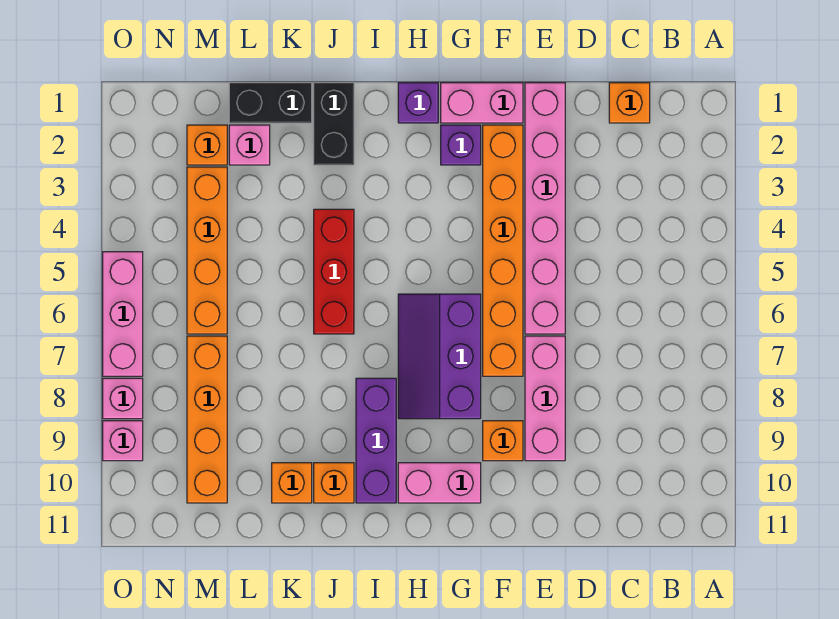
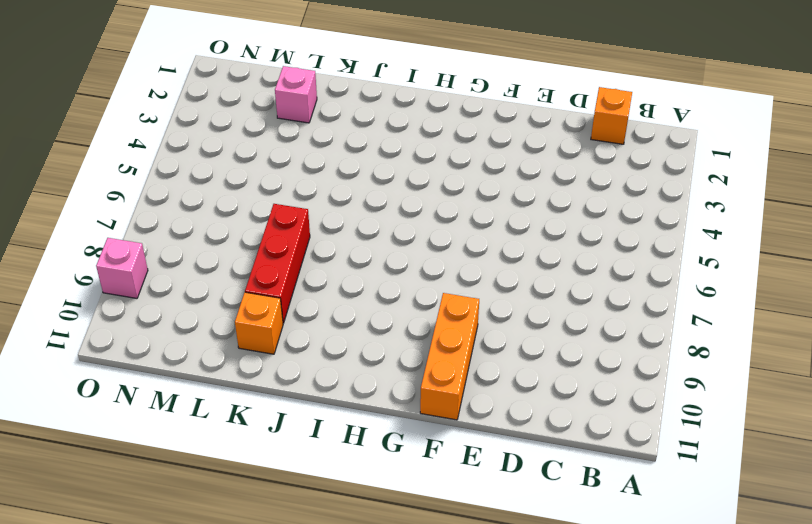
orange brick F9:F11 level 1 -> orange brick F9 level 1
red brick K7:K9 level 1 -> red brick J4:J6 level 1
none -> pink brick E1:E6 level 1
none -> pink brick E7:E9 level 1
none -> pink brick F1:G1 level 1

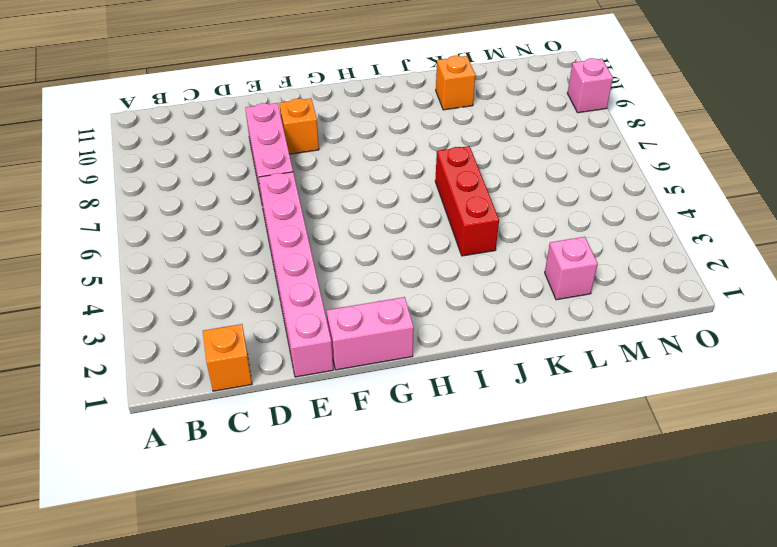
none -> orange brick F2:F7 level 1
none -> purple brick G2 level 1
none -> purple slope G6:H8 level 1 top G

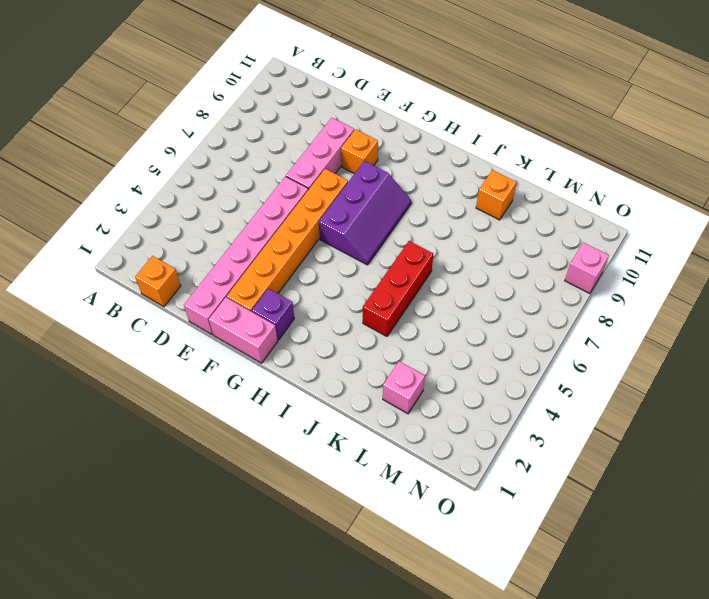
none -> pink brick G10:H10 level 1
none -> purple brick H1 level 1
none -> purple brick I8:I10 level 1

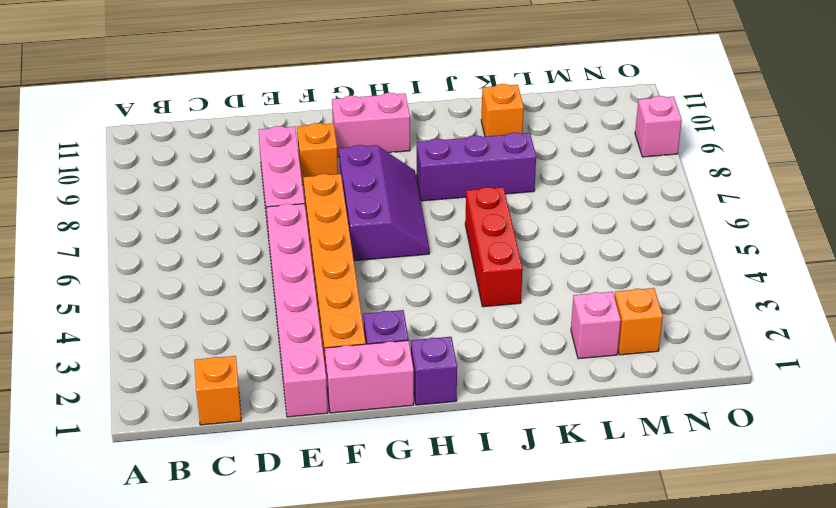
purple brick I8:K8 level 1 -> purple brick I8:I10 level 1
none -> black brick J1:J2 level 1
none -> orange brick J10 level 1
none -> black brick K1:L1 level 1

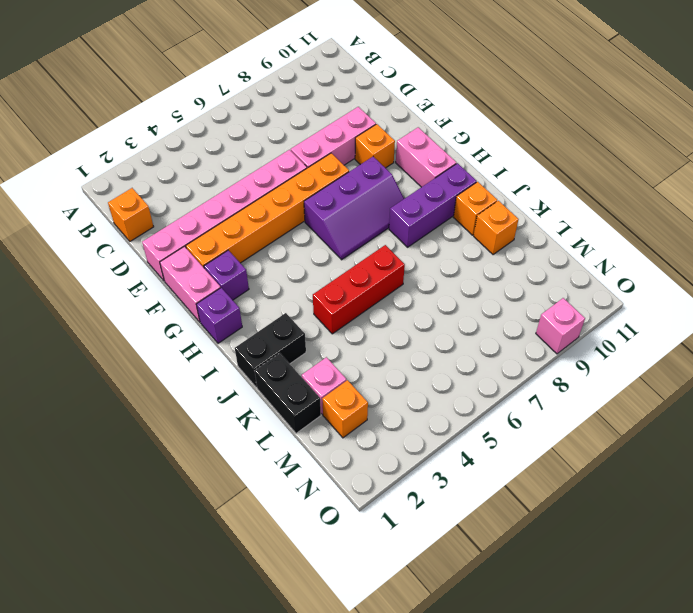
none -> orange brick M3:M6 level 1
none -> orange brick M7:M10 level 1
none -> pink brick O5:O7 level 1

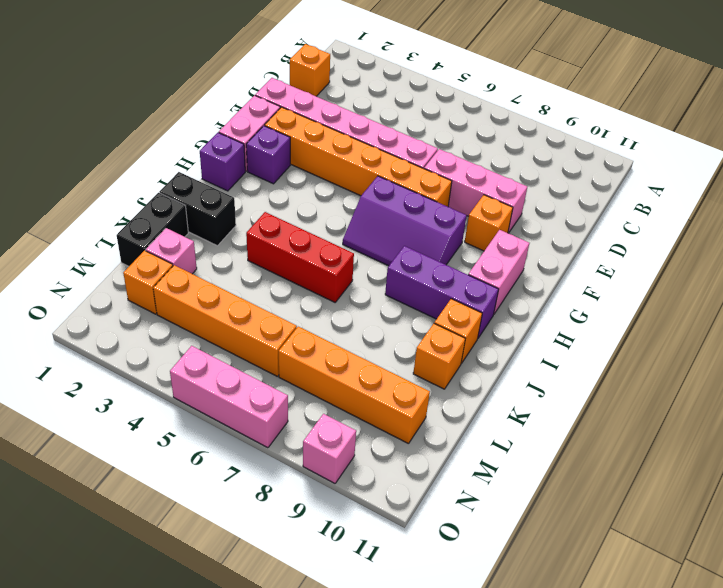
none -> pink brick O8 level 1

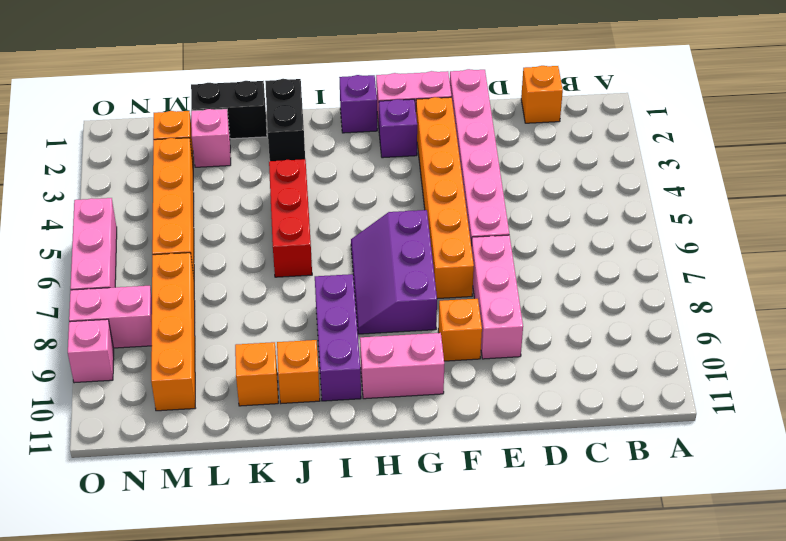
pink brick N8:O8 level 1 -> pink brick O8 level 1

